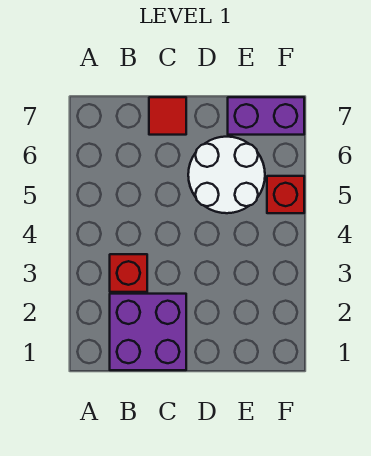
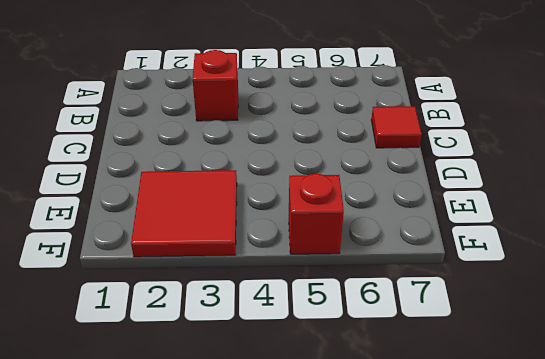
red tile E2:F3 level 1 -> none
none -> purple brick B1:C2 level 1
none -> white round brick D5:E6 level 1

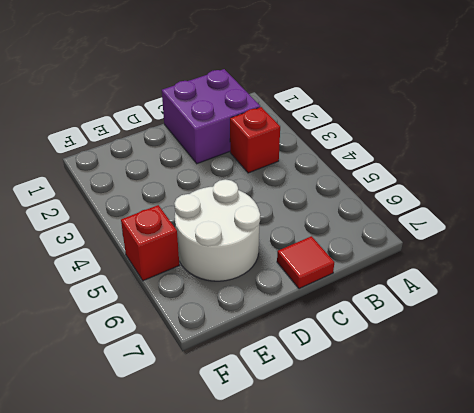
none -> purple brick E7:F7 level 1

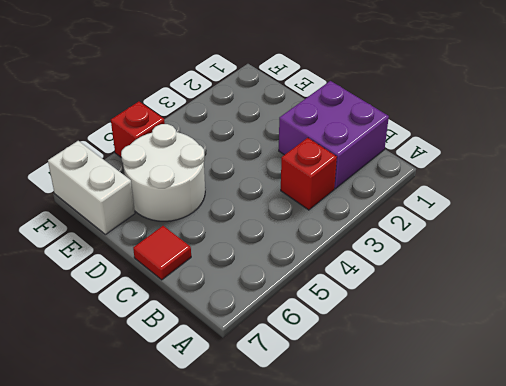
white brick E7:F7 level 1 -> purple brick E7:F7 level 1

